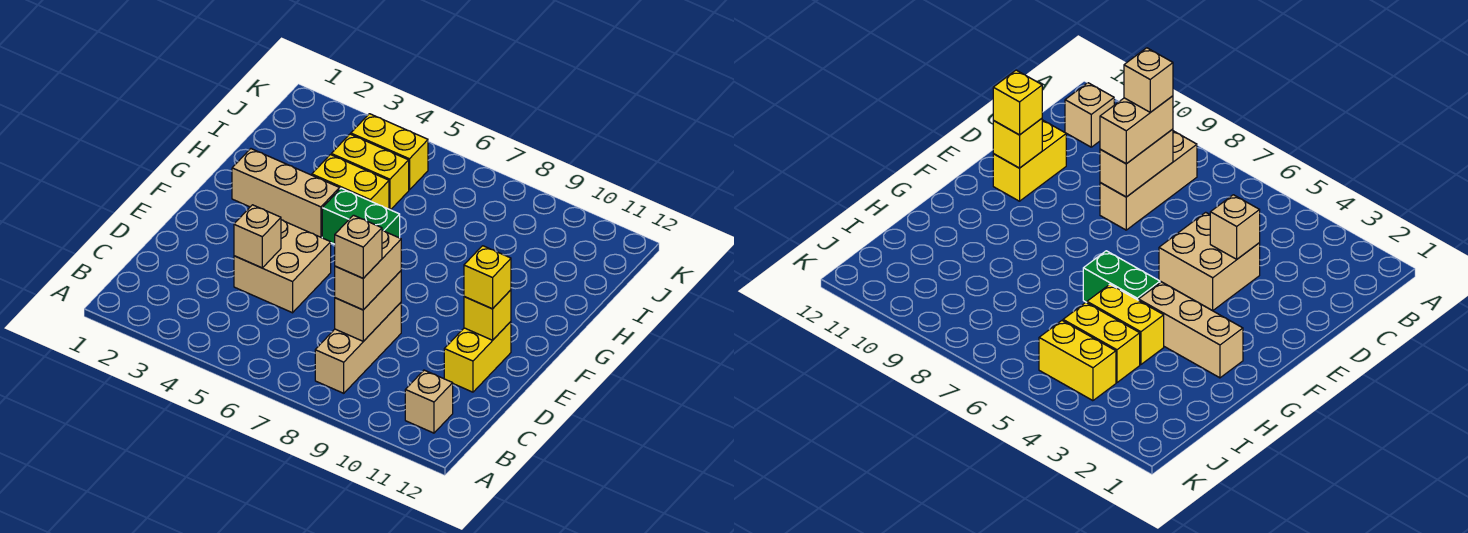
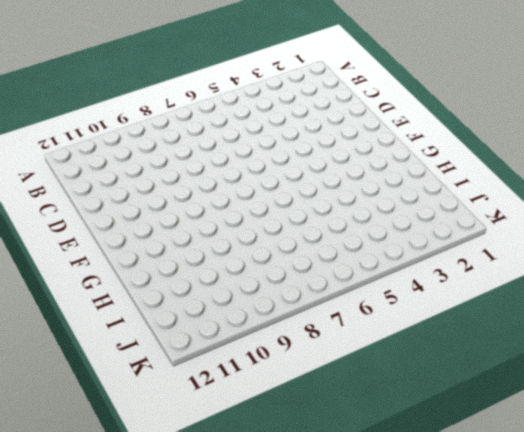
none -> tan brick B8:D8 level 1
none -> tan brick B11 level 1
none -> tan brick D4:E5 level 1

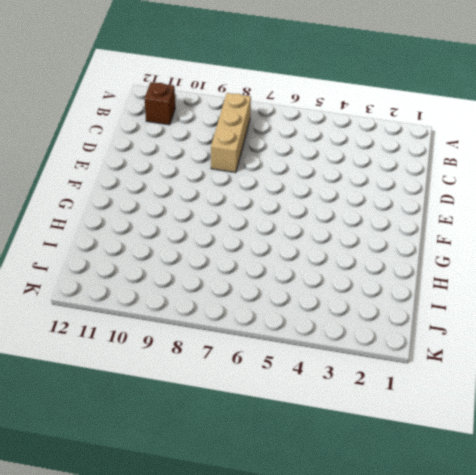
brown brick B11 level 1 -> tan brick B11 level 1
none -> tan brick D4:E5 level 1
none -> yellow brick D11:E11 level 1
none -> tan brick G2:G4 level 1

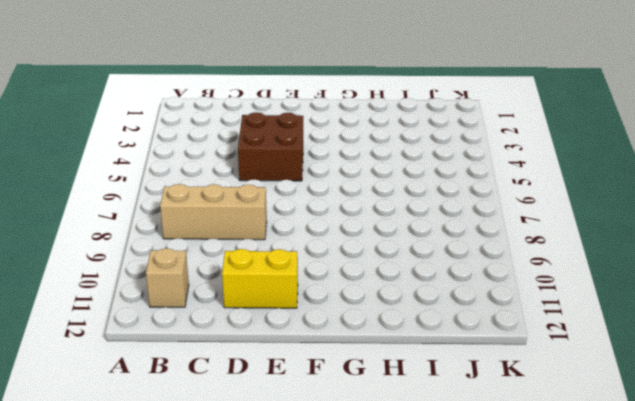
brown brick D4:E5 level 1 -> tan brick D4:E5 level 1
none -> tan brick G2:G4 level 1
none -> green brick G5:G6 level 1
none -> yellow brick H4:H5 level 1

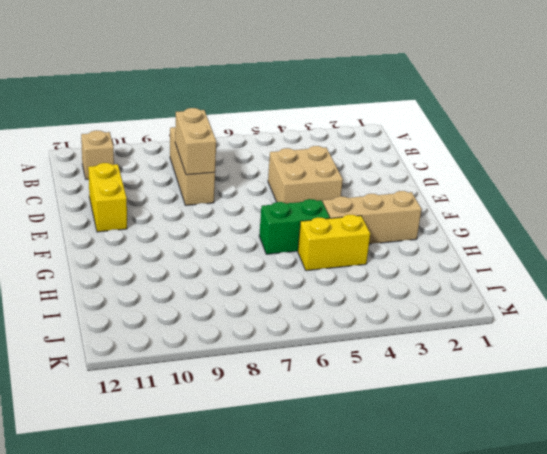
none -> yellow brick I4:I5 level 1
none -> yellow brick J4:J5 level 1
none -> tan brick D4 level 2

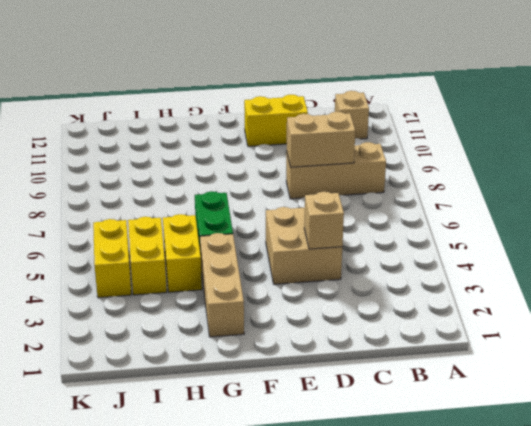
none -> yellow brick E11 level 2
none -> tan brick C8:D8 level 3
none -> yellow brick E11 level 3

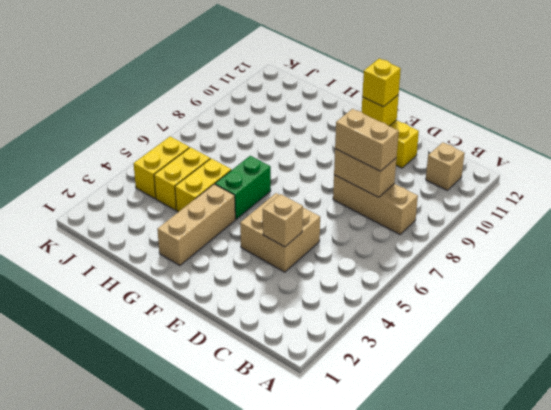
none -> tan brick C8 level 4

